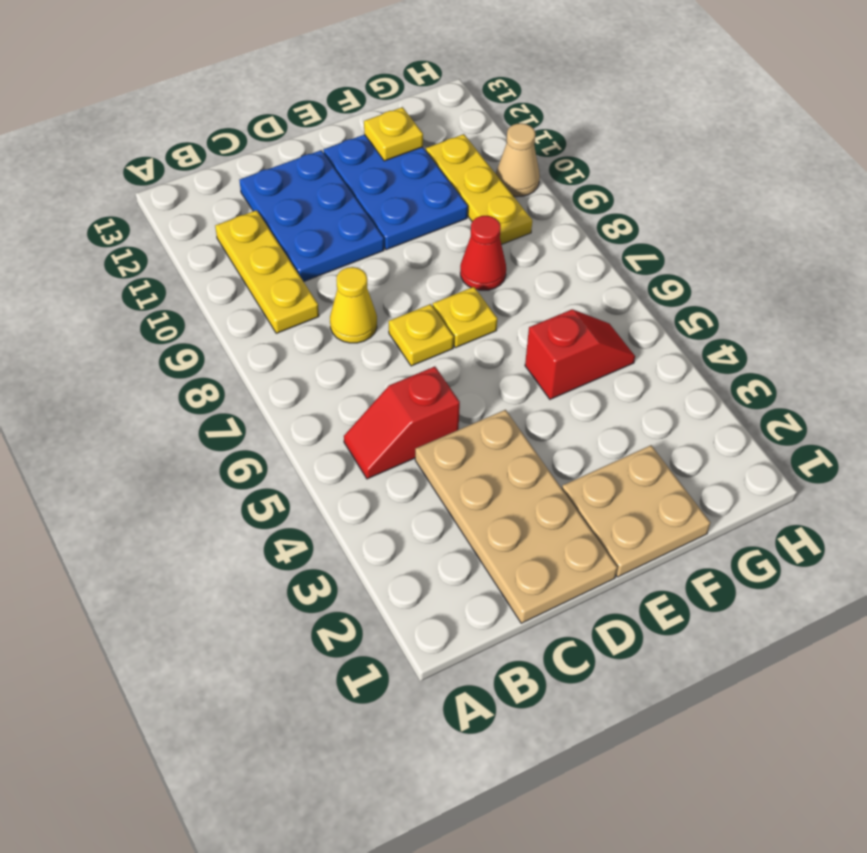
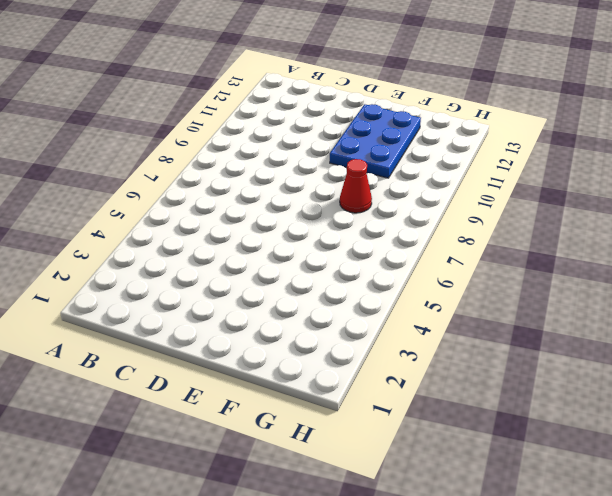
none -> red slope B5:C5 level 1 top C
none -> yellow plate B9:B11 level 1
none -> tan plate C1:D4 level 1

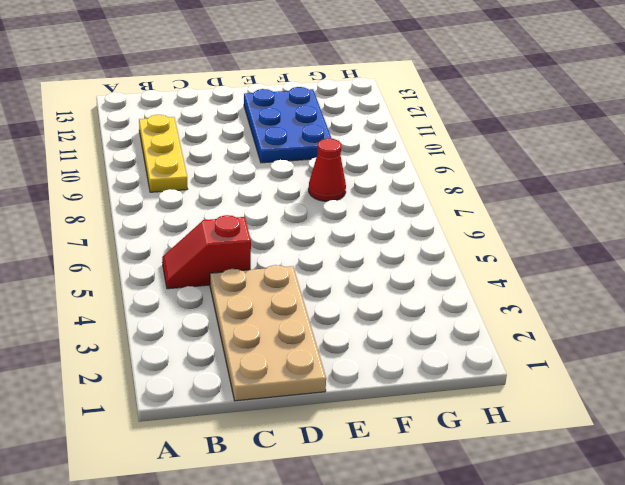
none -> yellow cone C8 level 1
none -> blue plate C10:D12 level 1
none -> yellow plate D7 level 1

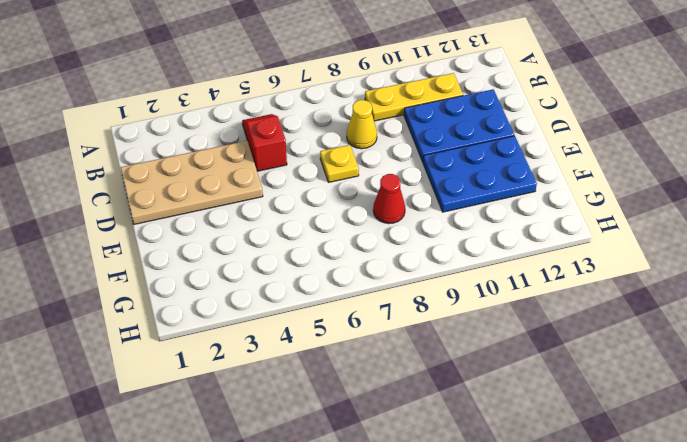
none -> tan plate E1:F2 level 1
none -> yellow plate E7 level 1
none -> red slope F5:G5 level 1 top F

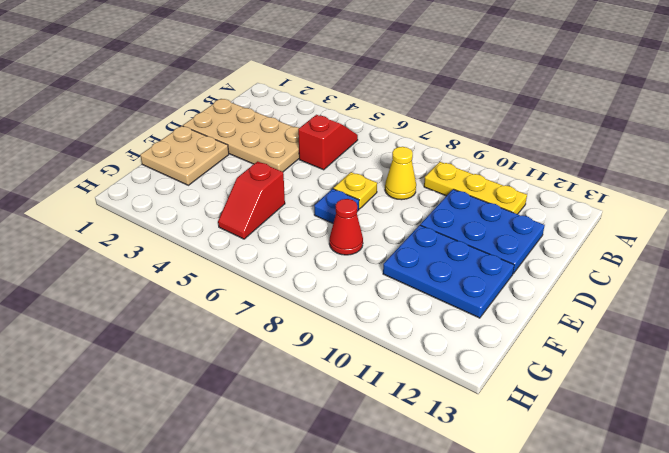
blue plate E7 level 1 -> yellow plate E7 level 1
none -> yellow plate G9:G11 level 1
none -> tan cone H10 level 1
none -> yellow plate F12 level 2

